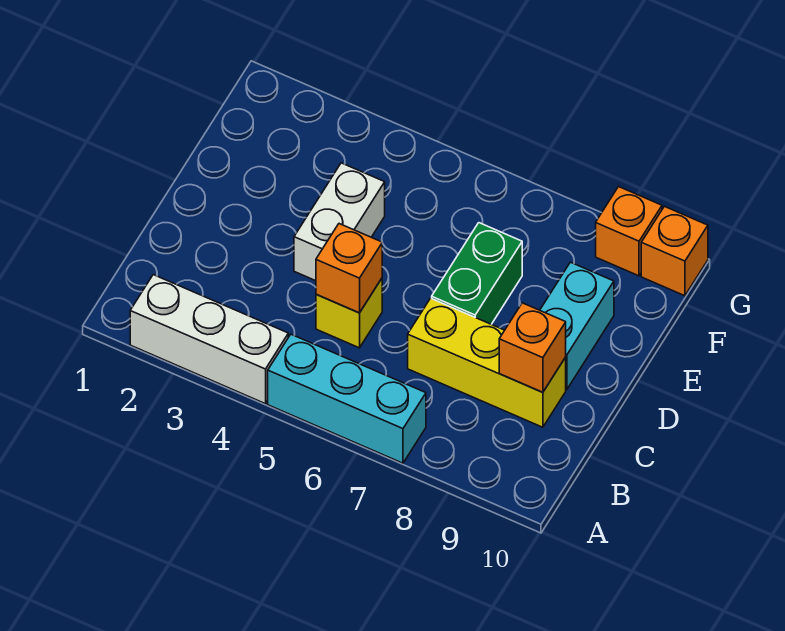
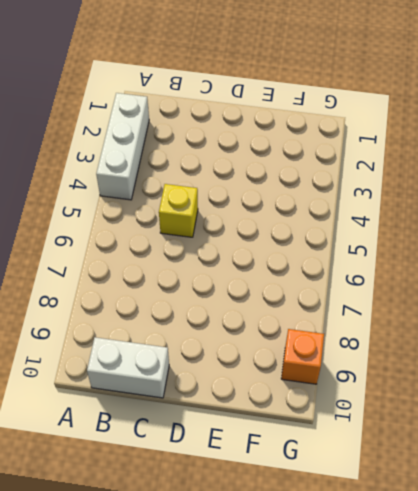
white brick B10:C10 level 1 -> white brick D4:E4 level 1
none -> cyan brick A5:A7 level 1
none -> yellow brick C7:C9 level 1

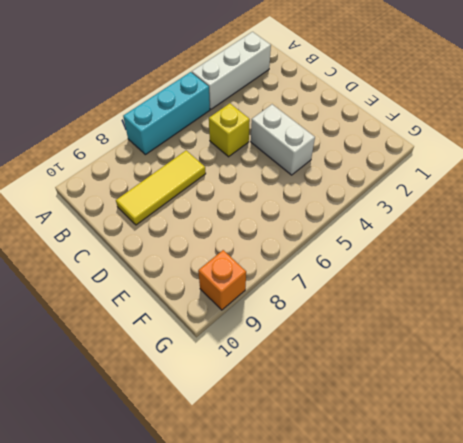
yellow tile C7:C9 level 1 -> yellow brick C7:C9 level 1
none -> green brick D7:E7 level 1
none -> cyan brick D9:E9 level 1

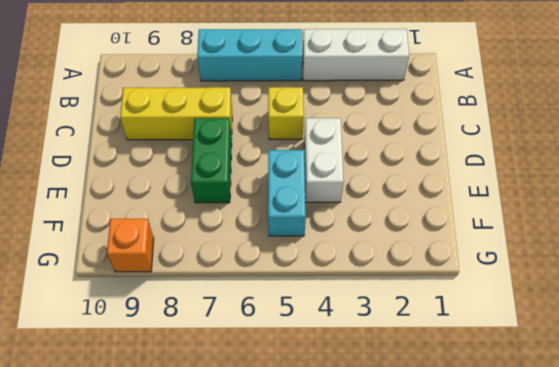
cyan brick E5:F5 level 1 -> cyan brick D9:E9 level 1
none -> orange brick G10 level 1
none -> orange brick C5 level 2

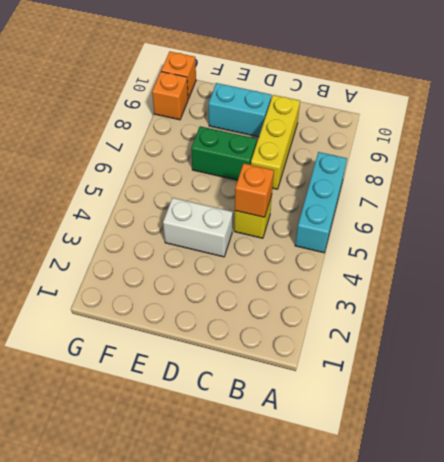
none -> white brick A2:A4 level 1
none -> orange brick C9 level 2

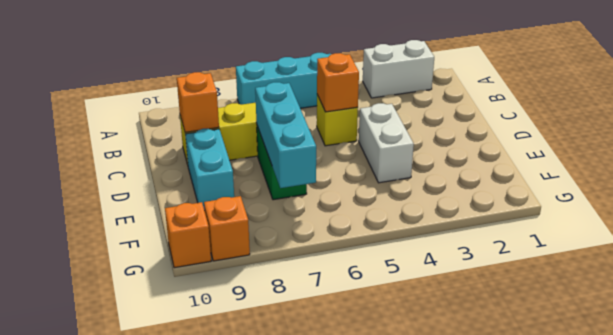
white brick A2:A3 level 1 -> white brick A2:A4 level 1
cyan brick D7:F7 level 2 -> none

